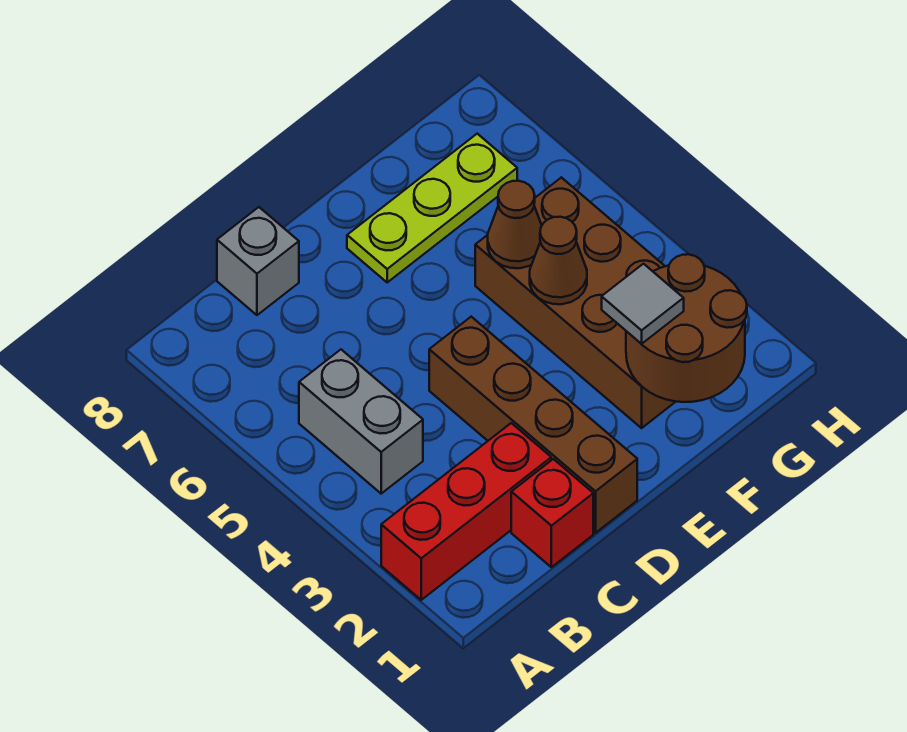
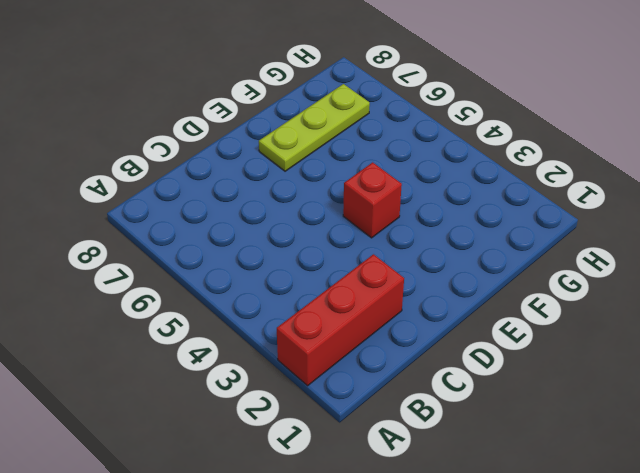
red brick E4 level 1 -> red brick C1 level 1
none -> grey brick B4:B5 level 1
none -> grey brick C8 level 1

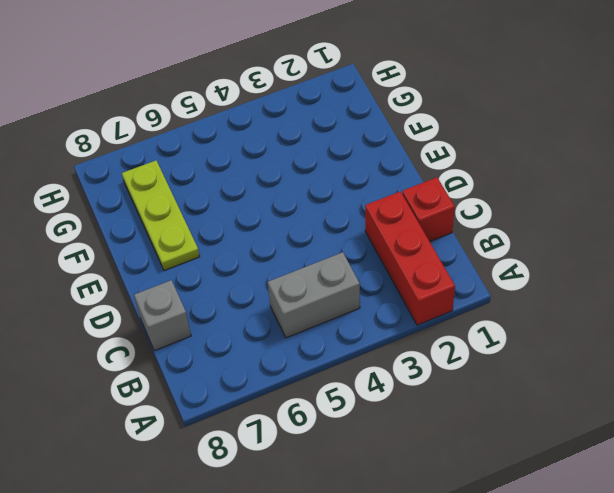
none -> brown brick D1:D4 level 1
none -> brown brick F2:G5 level 1

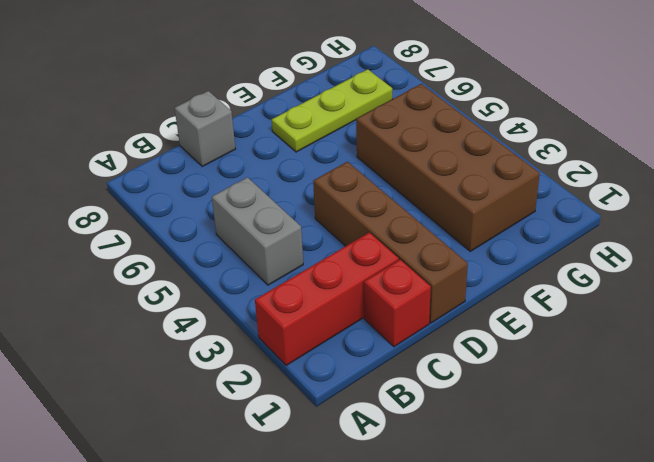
none -> brown round brick F1:G2 level 2
none -> brown cone F4 level 2

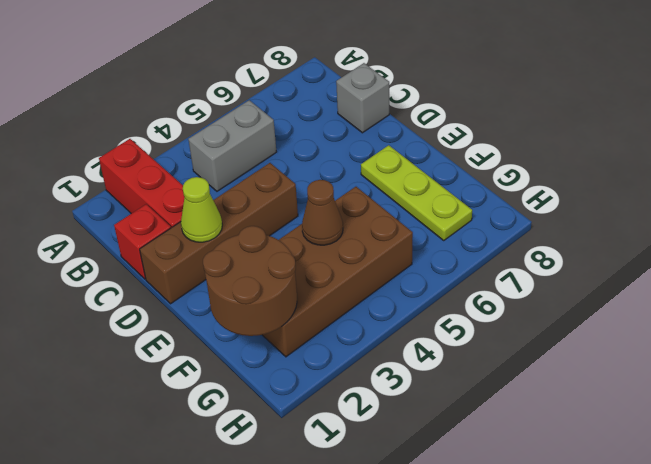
lime cone D2 level 2 -> none
none -> brown cone F5 level 2
none -> grey tile F2 level 3

